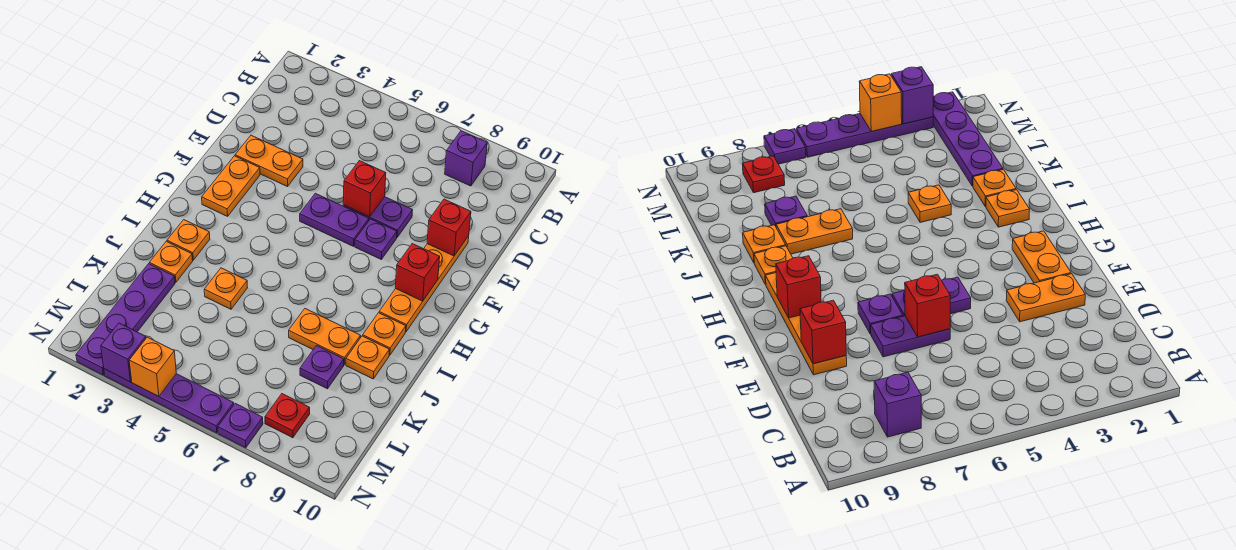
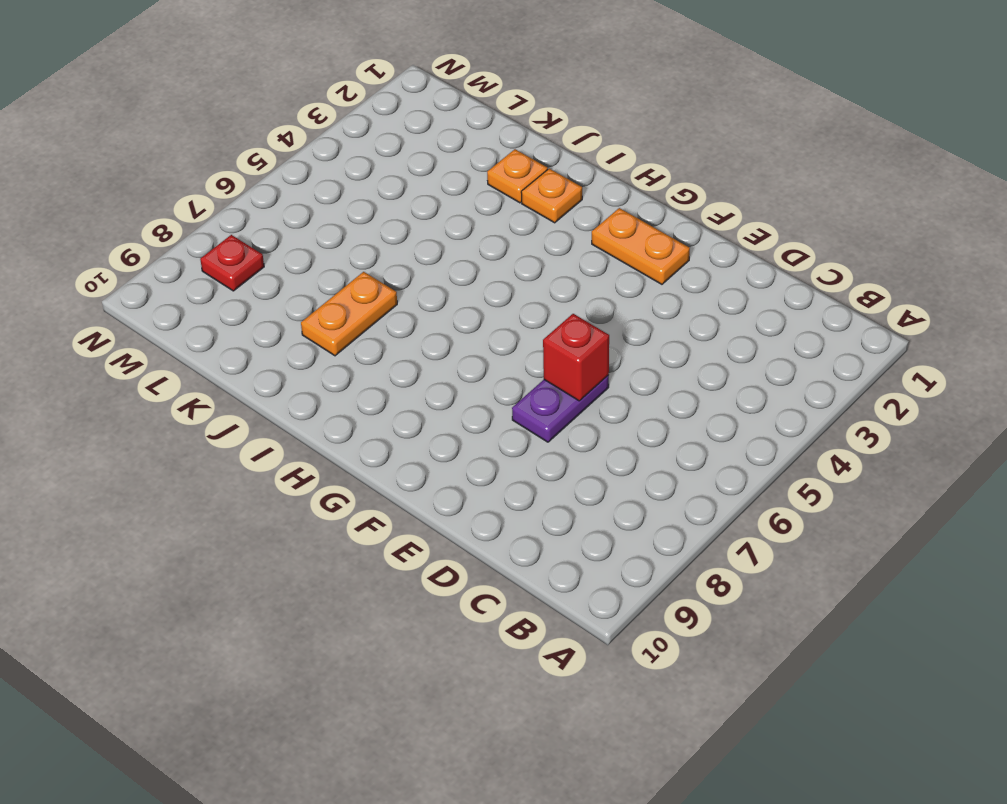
none -> purple brick B8 level 1
none -> orange plate E2:E3 level 1
none -> orange plate E9:H9 level 1

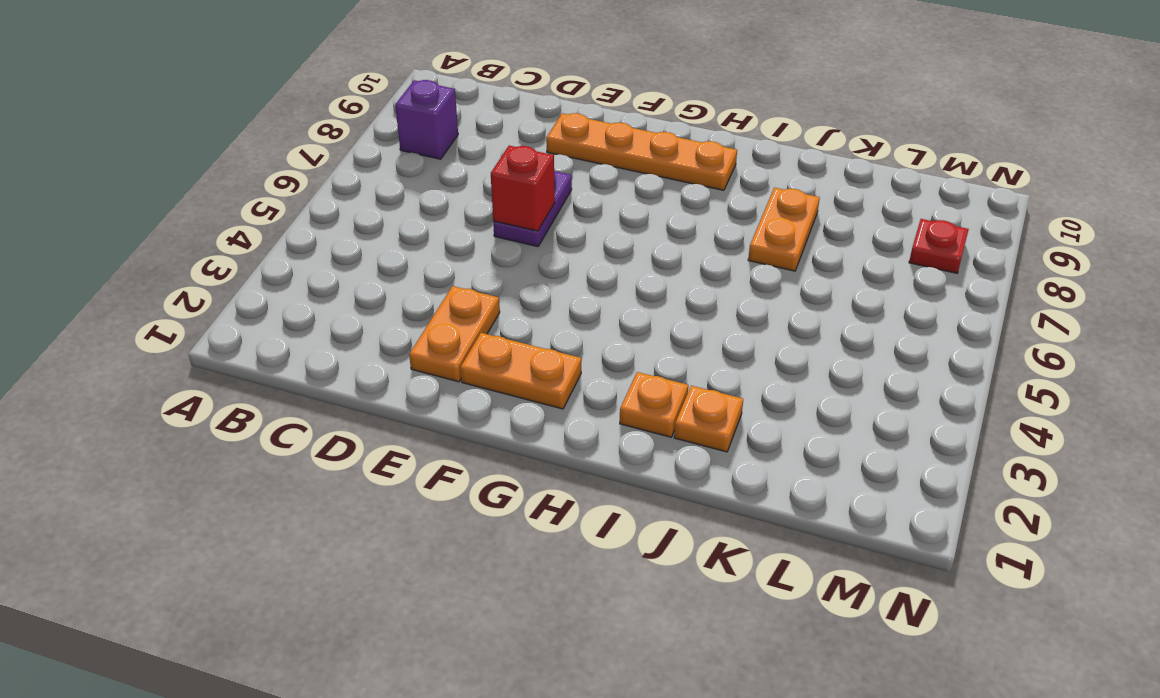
none -> purple plate F5:F6 level 1
none -> purple plate F7 level 1
none -> orange plate I9 level 1

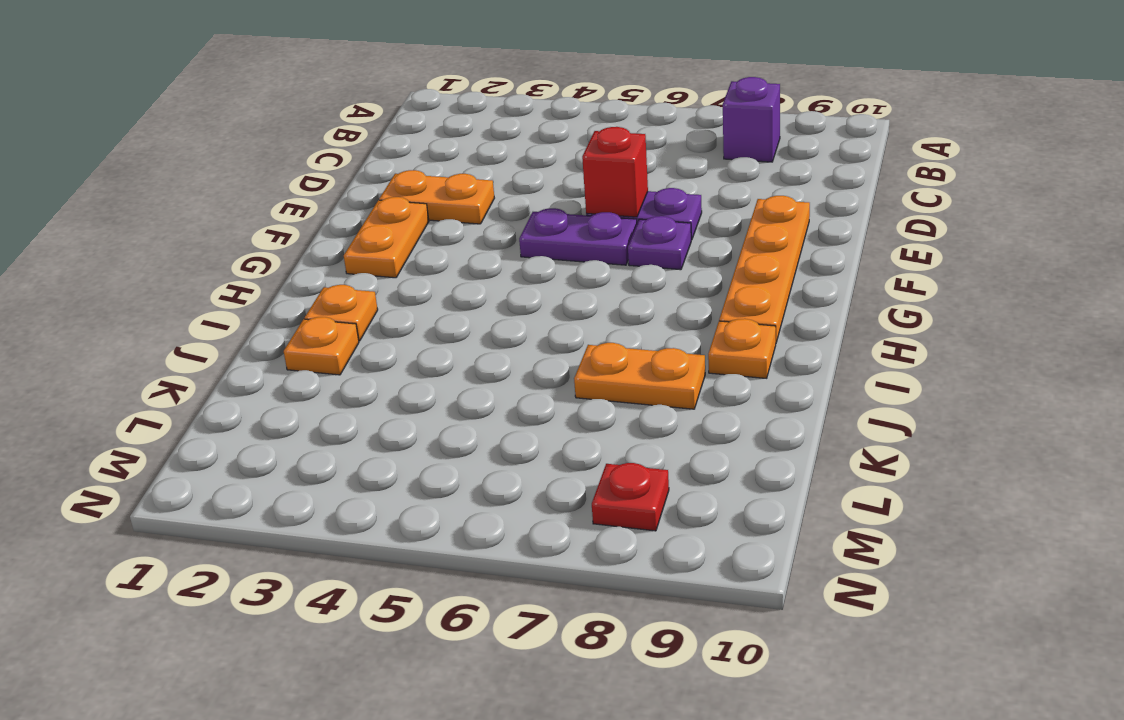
none -> orange plate J4 level 1
none -> orange plate J9 level 1
none -> purple plate K2:N2 level 1

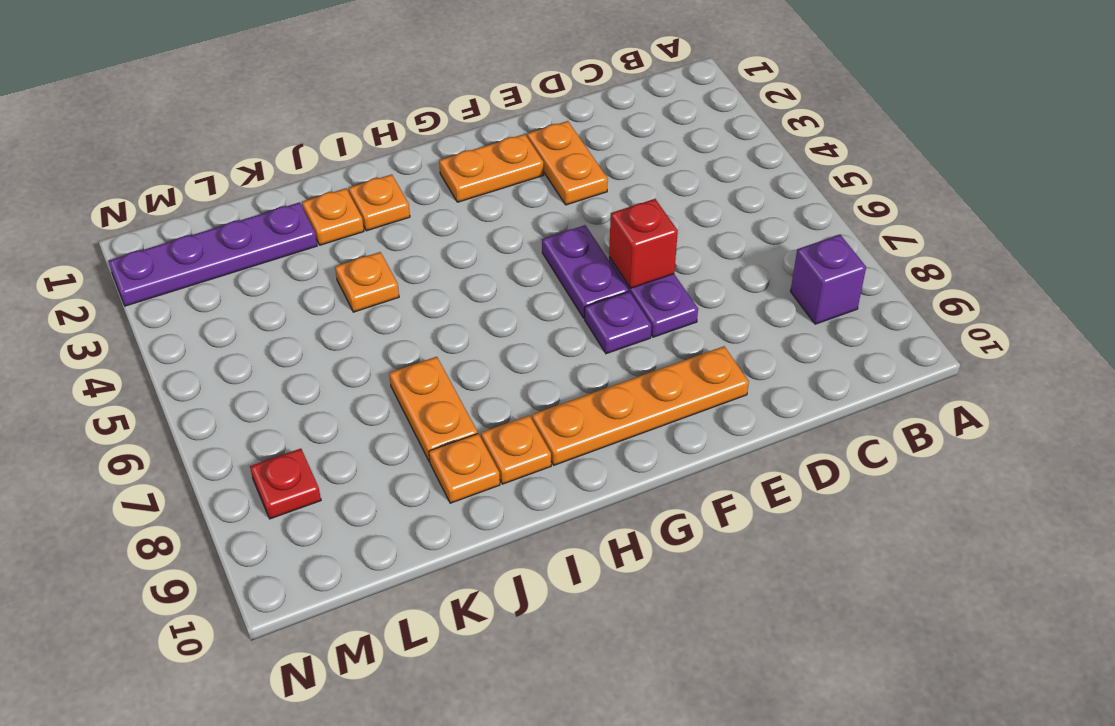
none -> purple plate K8 level 1
none -> purple plate N3:N6 level 1
none -> purple plate N7 level 1

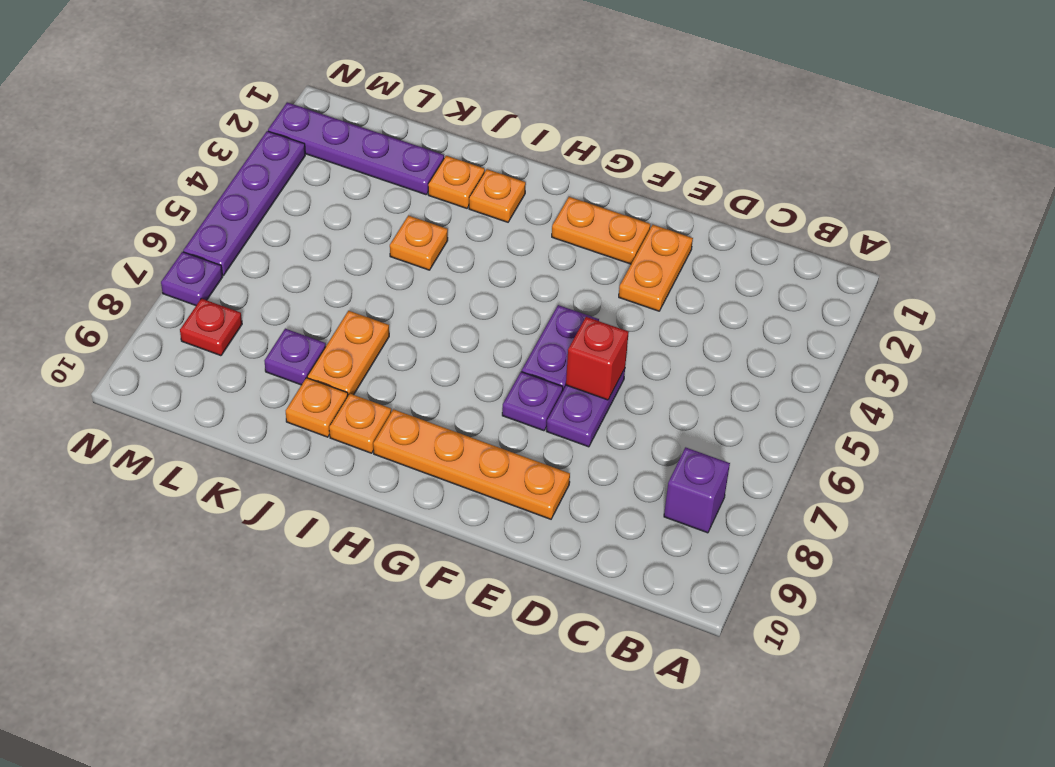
none -> red brick E9 level 2
none -> red brick G9 level 2
none -> purple brick N3 level 2

